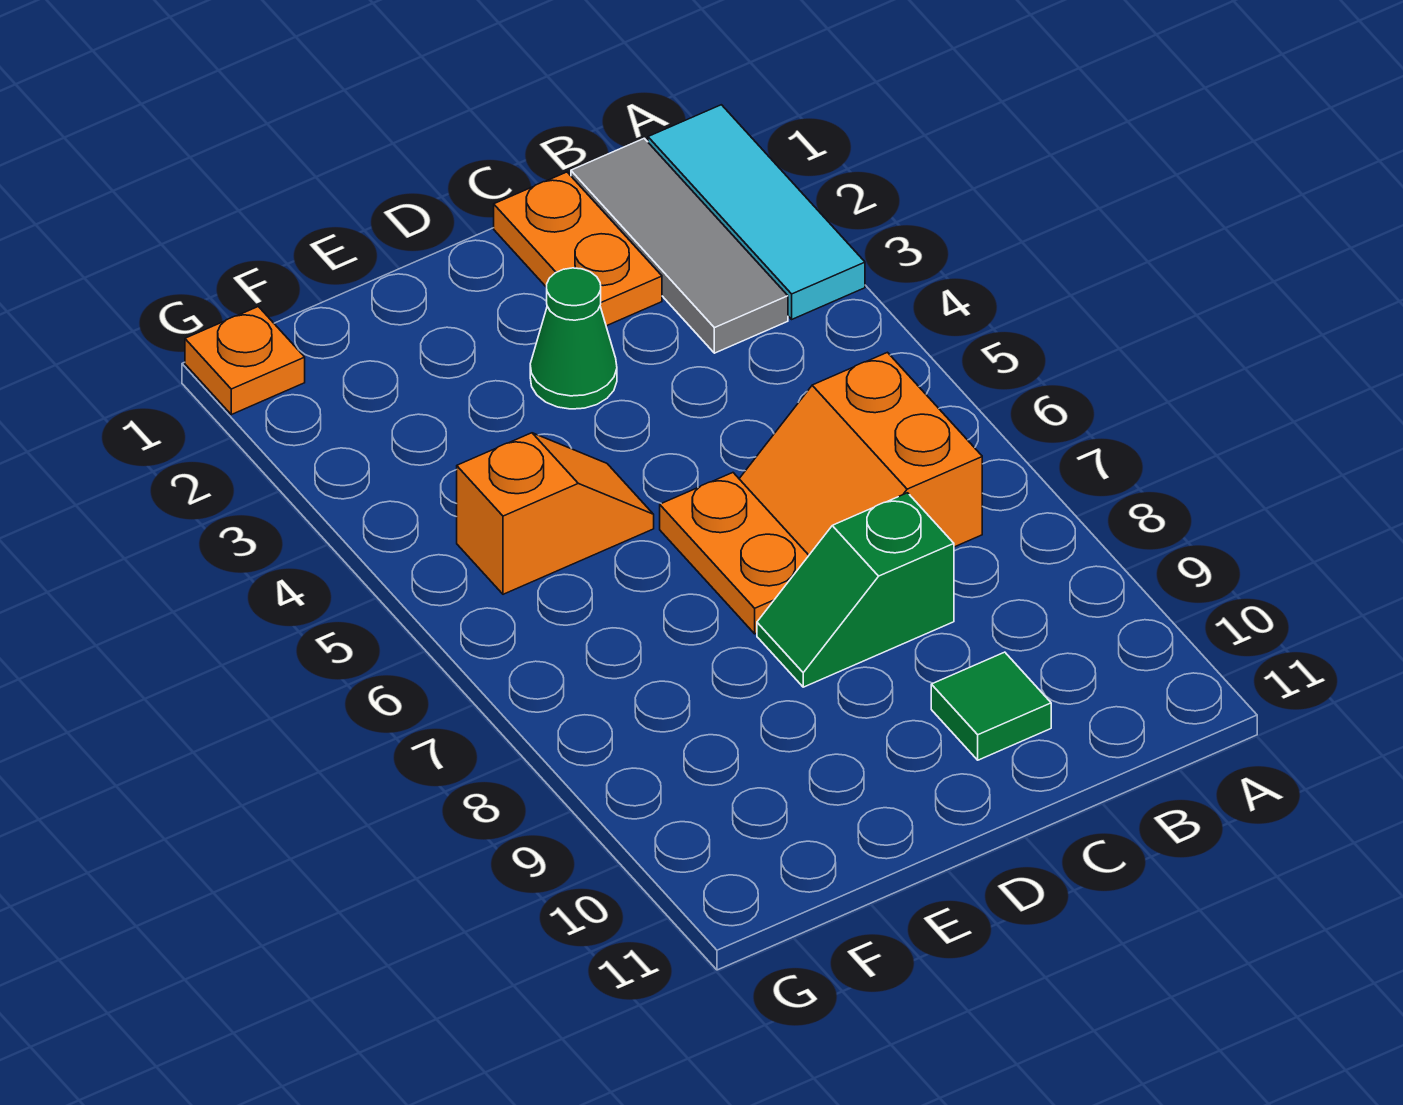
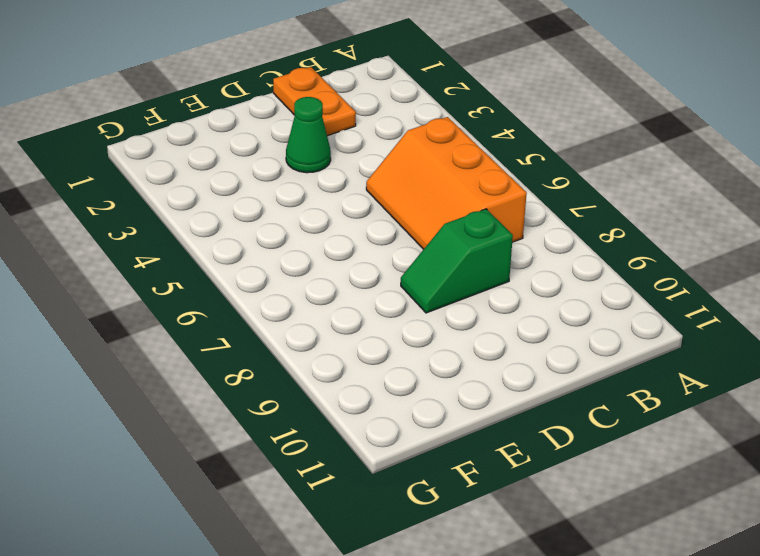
orange slope B5:C7 level 1 top B -> orange slope B6:C7 level 1 top B
none -> cyan tile A1:A3 level 1
none -> grey tile B1:B3 level 1

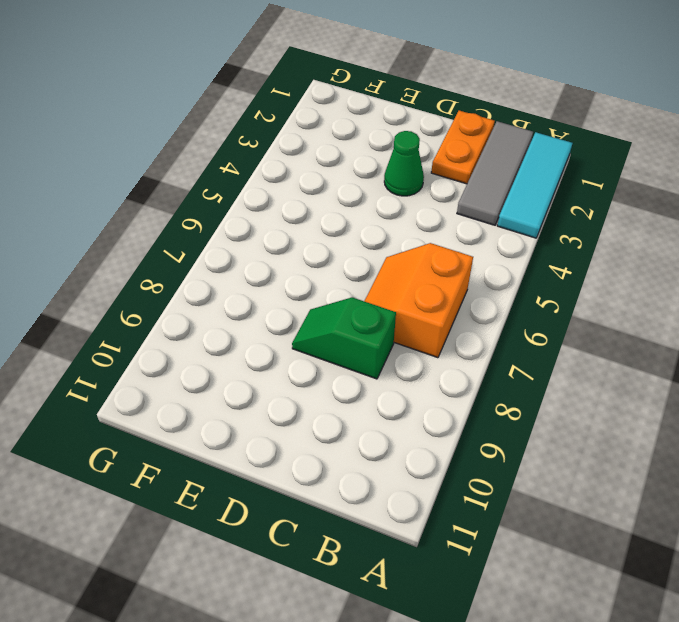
none -> green tile C10 level 1
none -> orange plate D6:D7 level 1

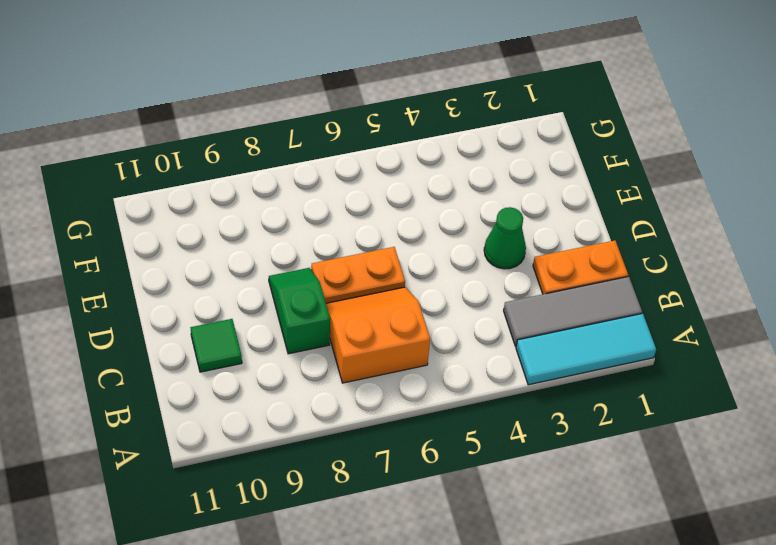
none -> orange slope E5:F5 level 1 top F
none -> orange plate G1 level 1

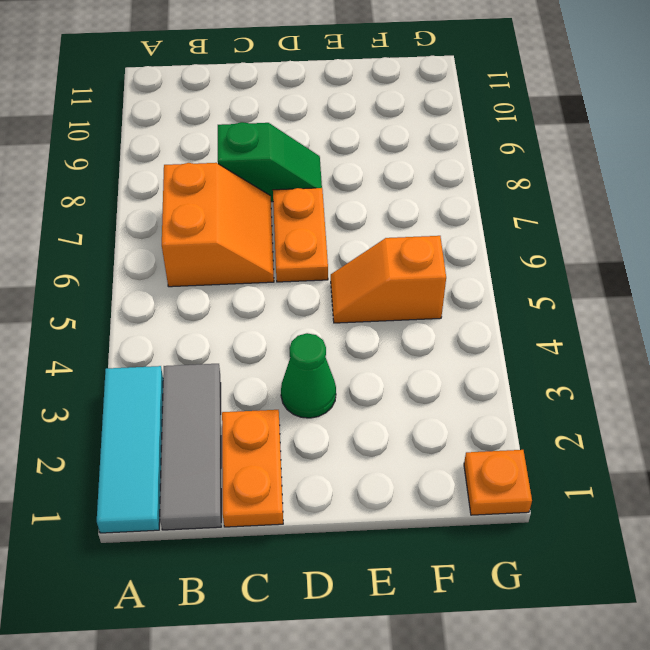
none -> green tile C10 level 1

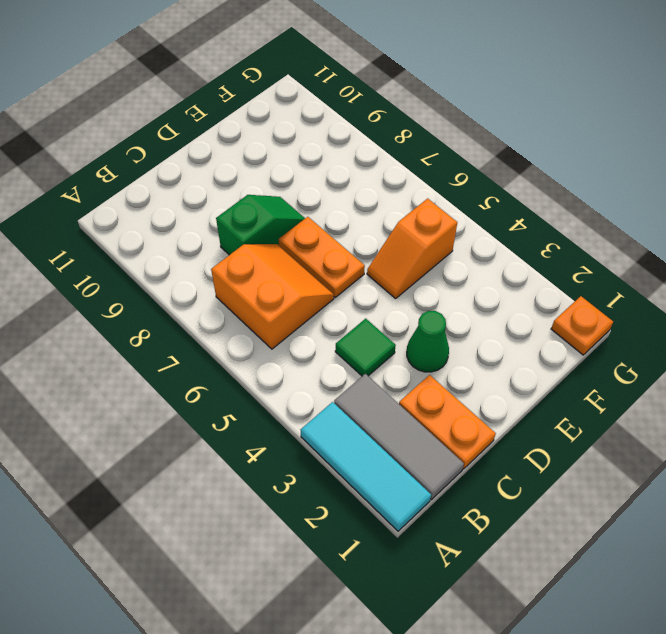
green tile C4 level 1 -> green tile C10 level 1

